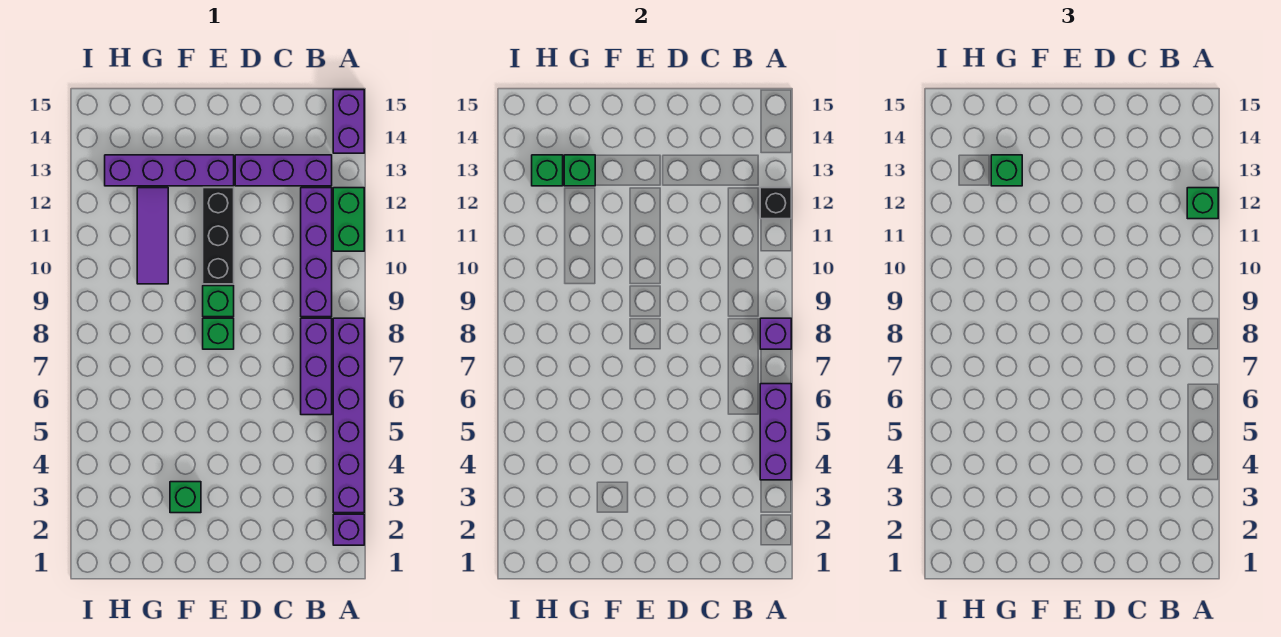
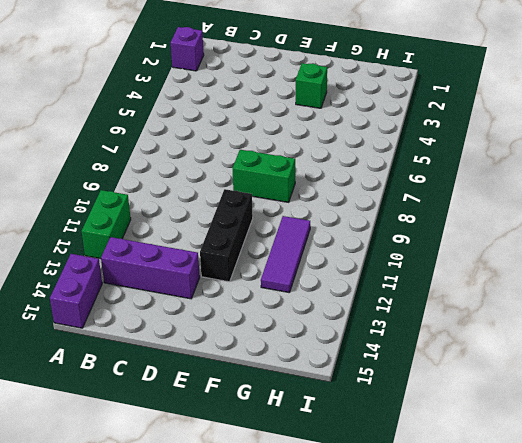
green brick E8:F8 level 1 -> green brick E8 level 1
none -> purple brick A3:A8 level 1
none -> purple brick B6:B8 level 1
none -> purple brick B9:B12 level 1

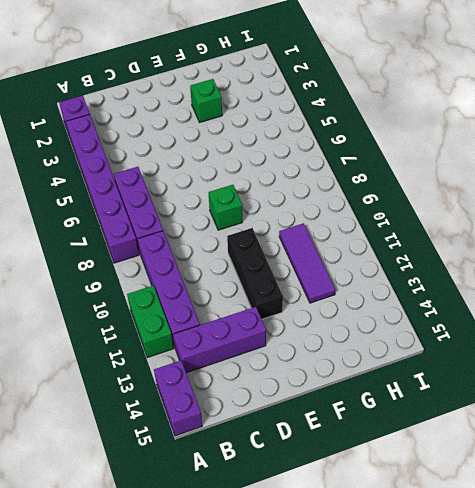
none -> green brick E9 level 1
none -> purple brick E13:H13 level 1
none -> purple brick A4:A6 level 2

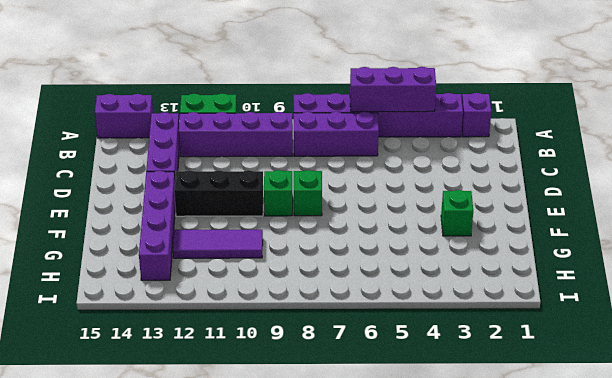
none -> purple brick A8 level 2
none -> black brick A12 level 2
none -> green brick G13 level 2

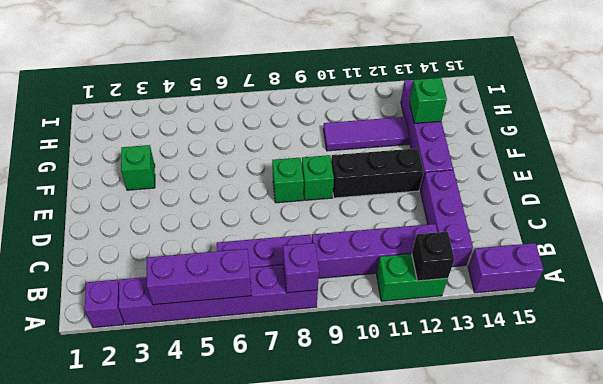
none -> green brick H13 level 2
none -> green brick A12 level 3
none -> green brick G13 level 3

